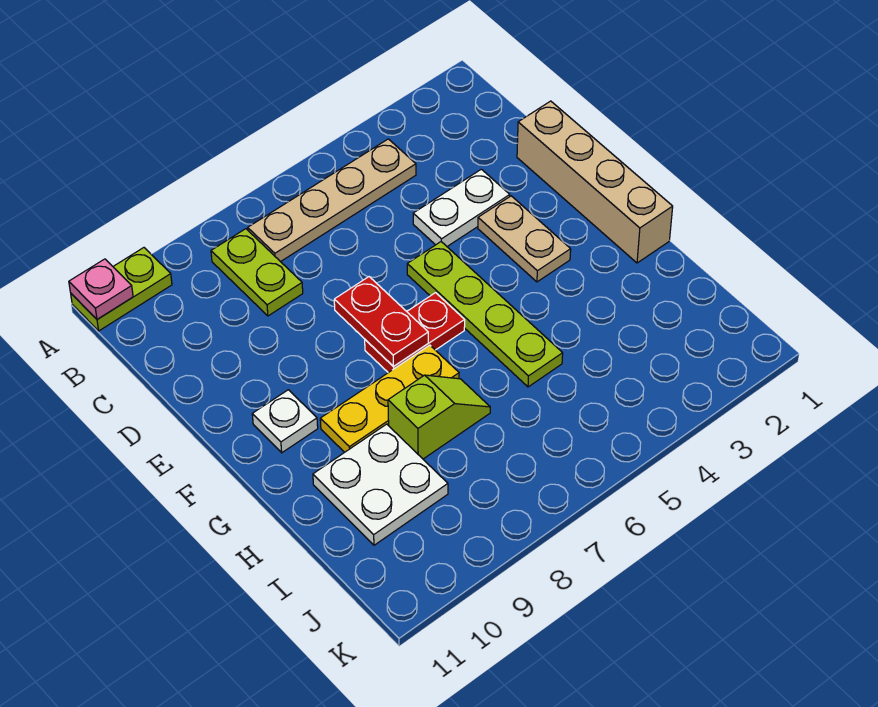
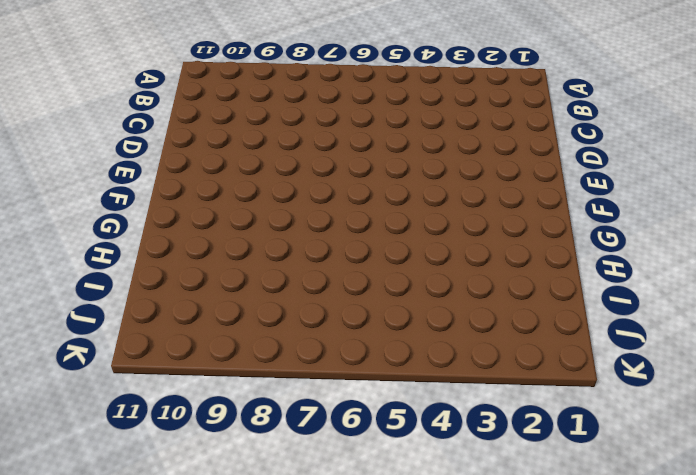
none -> lime plate A10:A11 level 1
none -> tan plate B4:B7 level 1
none -> lime plate B8:C8 level 1

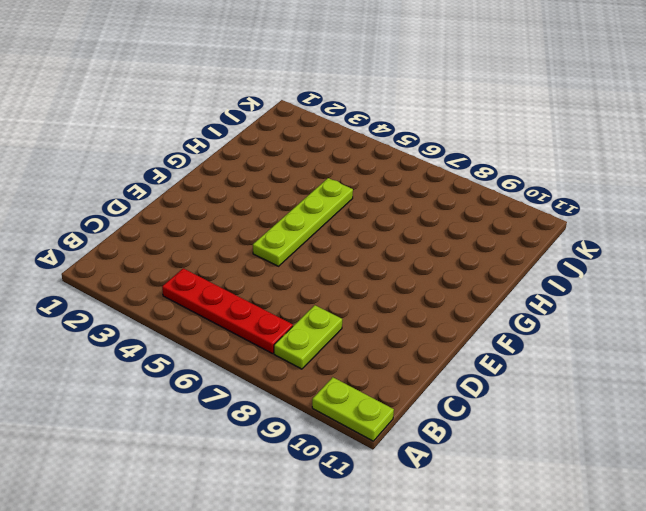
red plate B4:B7 level 1 -> tan plate B4:B7 level 1
none -> tan brick D1:G1 level 1
none -> white plate D3:D4 level 1
none -> tan plate E3:F3 level 1

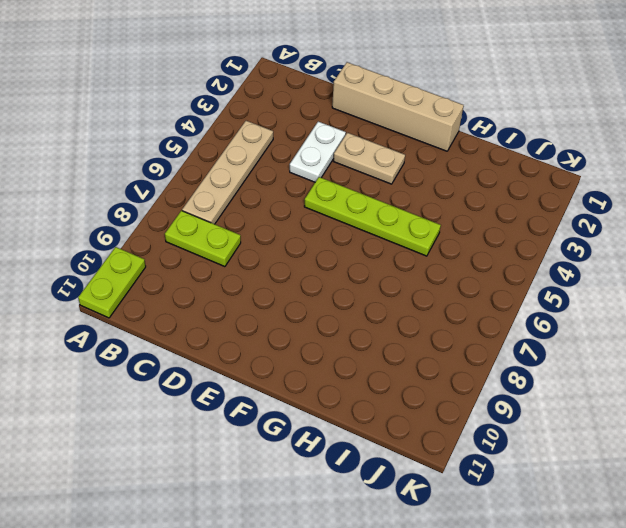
none -> red plate F6:F7 level 1
none -> white plate F10 level 1
none -> yellow plate G7:G9 level 1

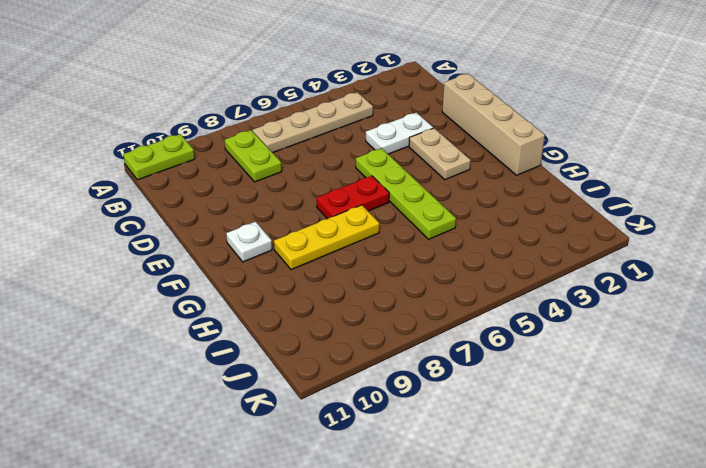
none -> lime slope H7:H8 level 1 top 8
none -> white plate H9:I10 level 1
none -> pink plate A11 level 2

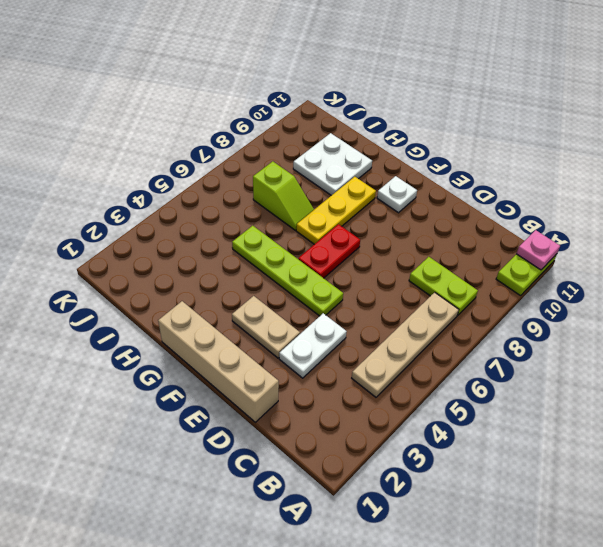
lime slope H7:I7 level 1 top I -> lime slope H7:H8 level 1 top 8
none -> red plate E7:F7 level 2

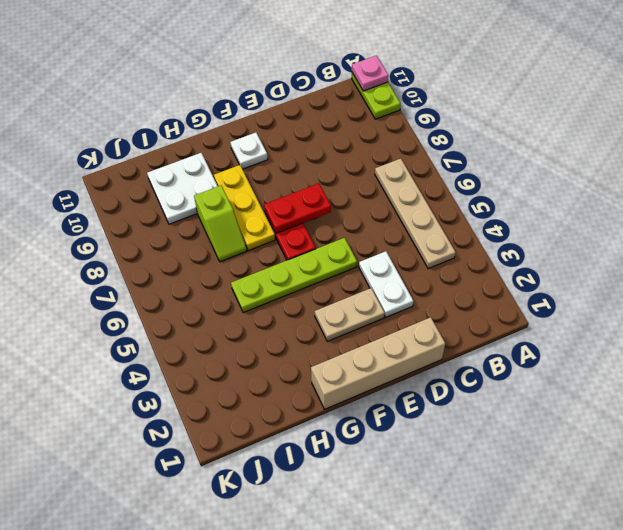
none -> lime plate B8:C8 level 1

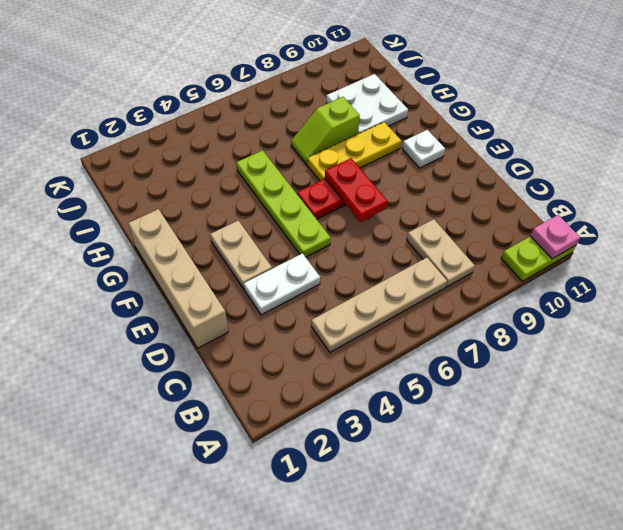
tan plate B8:C8 level 1 -> lime plate B8:C8 level 1

